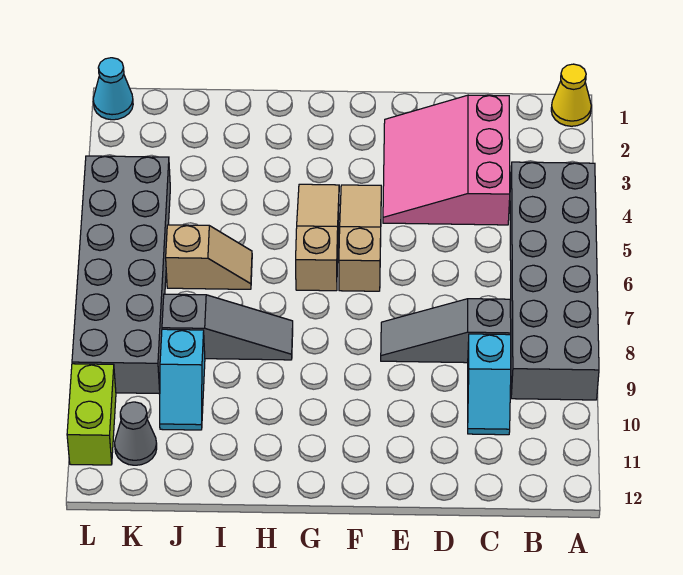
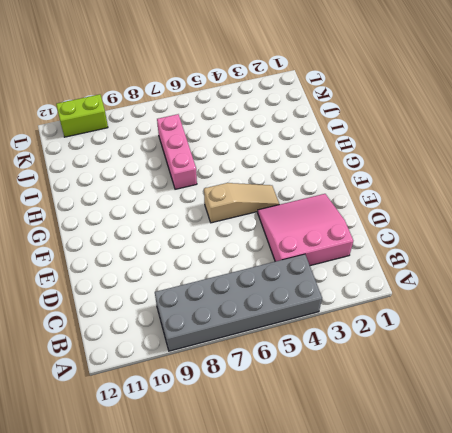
pink brick H7:J7 level 1 -> none
none -> yellow cone A1 level 1
none -> grey slope C8:E8 level 1 top C
none -> cyan slope C9:C10 level 1 top 9

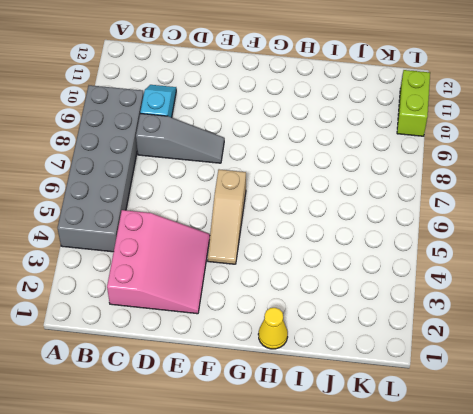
yellow cone H1 level 1 -> yellow cone A1 level 1
none -> tan slope G4:G6 level 1 top 6
none -> grey slope H8:J8 level 1 top J
none -> tan slope I6:J6 level 1 top J

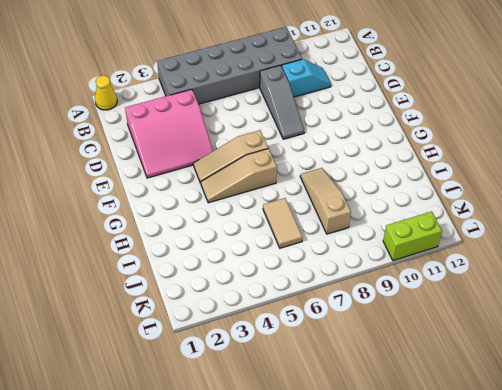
tan slope H8:J8 level 1 top J -> grey slope H8:J8 level 1 top J
tan tile I6:J6 level 1 -> tan slope I6:J6 level 1 top J
none -> cyan slope J9:J10 level 1 top 9
none -> grey brick K4:L9 level 1
none -> grey cone K11 level 1

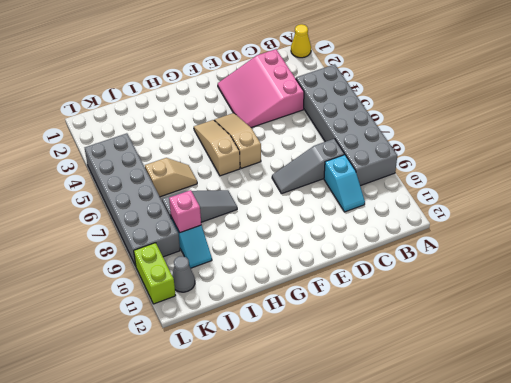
pink brick J9 level 2 -> none
none -> cyan cone L1 level 1

